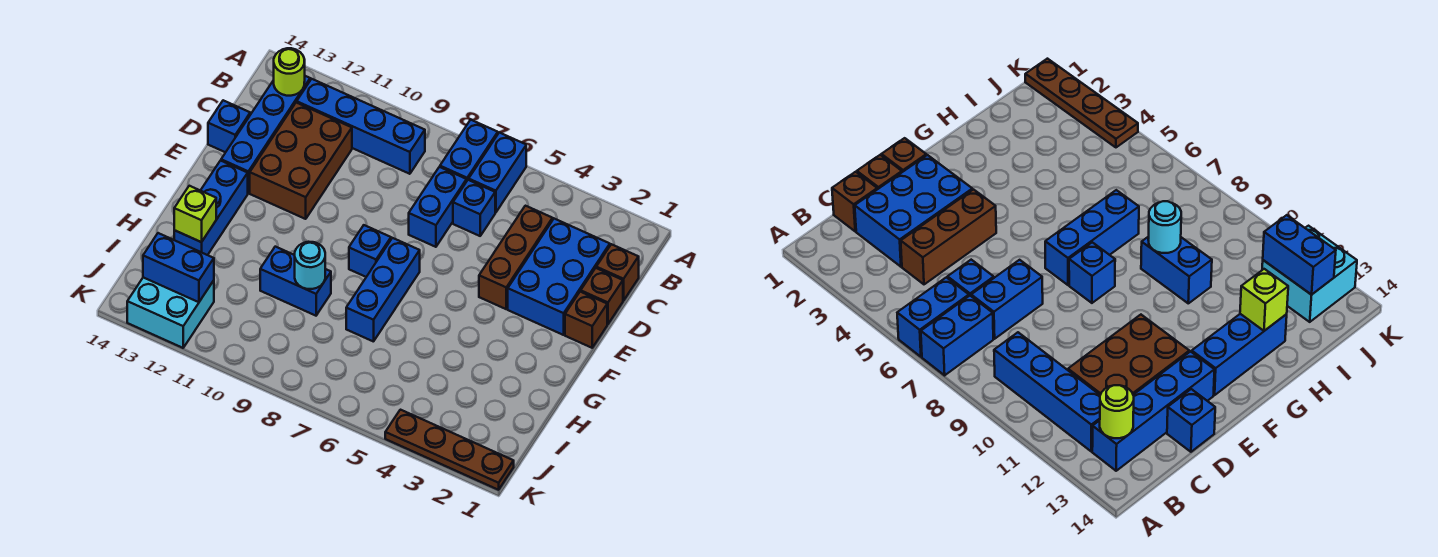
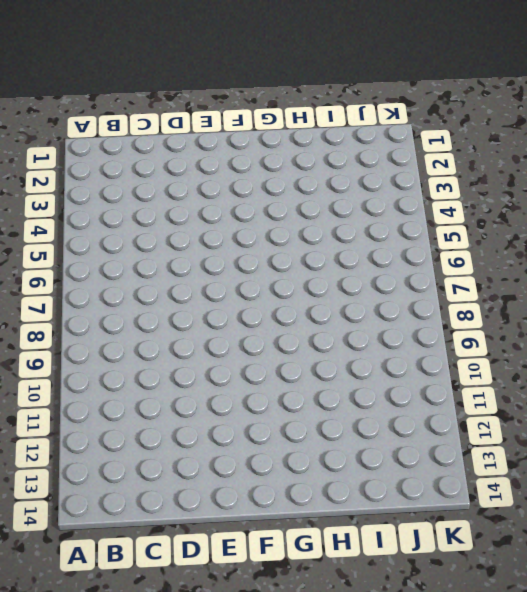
none -> blue brick A6:B6 level 1
none -> blue brick A7:B7 level 1
none -> blue brick B9:B12 level 1

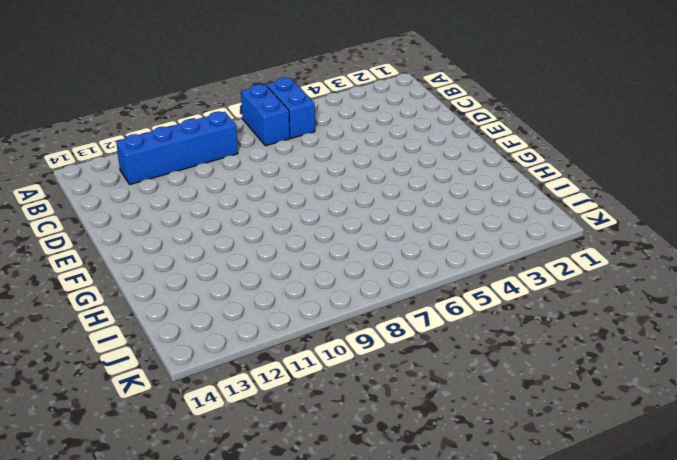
none -> blue brick B13:E13 level 1
none -> brown brick C1 level 1
none -> blue brick C2:E3 level 1

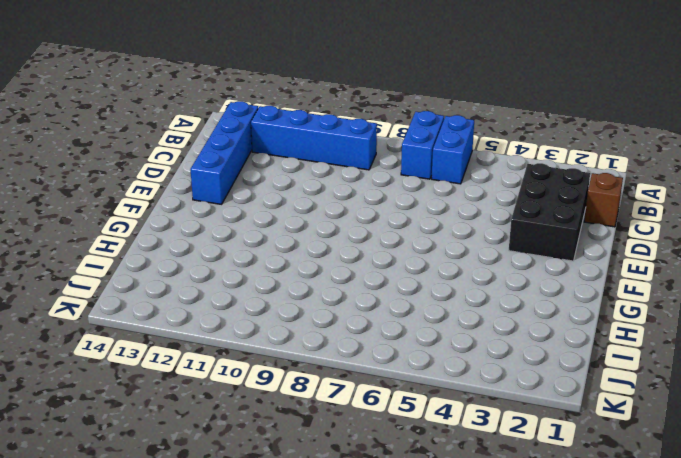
black brick C2:E3 level 1 -> blue brick C2:E3 level 1
none -> brown brick C4:E4 level 1
none -> blue brick C6 level 1
none -> blue brick C7:D7 level 1

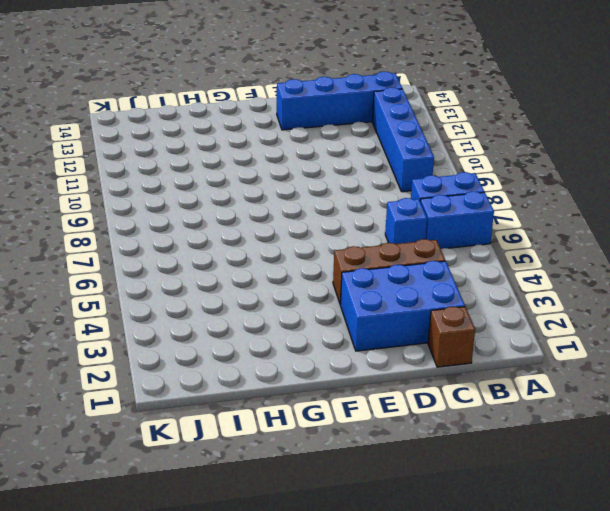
none -> blue brick C7:D7 level 1
none -> brown brick C11:E12 level 1
none -> brown brick D1 level 1

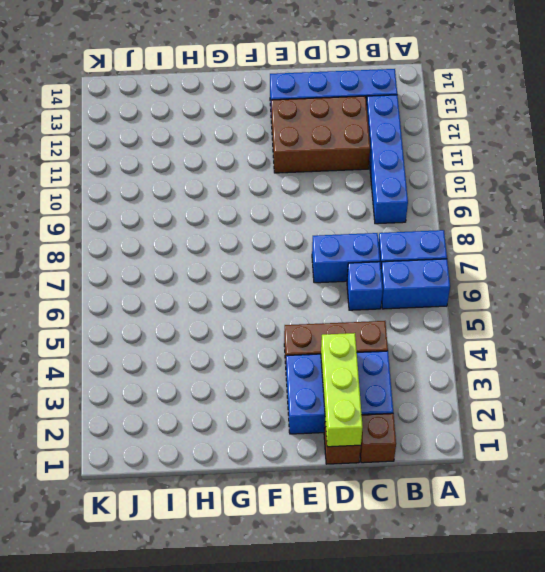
lime brick D1:D3 level 2 -> none
none -> blue brick D14 level 1
none -> brown brick E1 level 1
none -> blue brick F7:H7 level 1

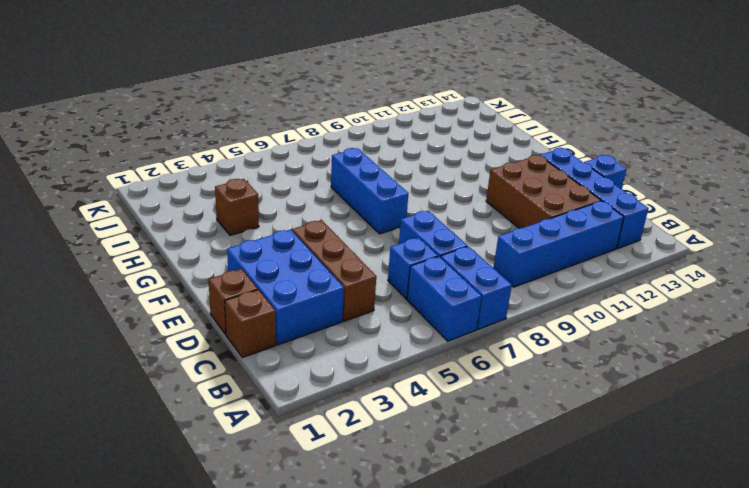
brown brick H3 level 1 -> brown brick E1 level 1
none -> blue brick F8 level 1
none -> blue brick F13:H13 level 1
none -> blue brick H9:H10 level 1

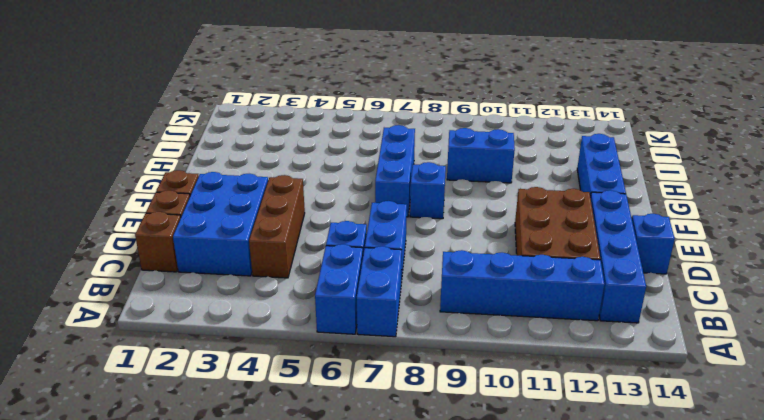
none -> cyan brick J12:K13 level 1
none -> brown plate K1:K4 level 1
none -> lime round brick B13 level 2

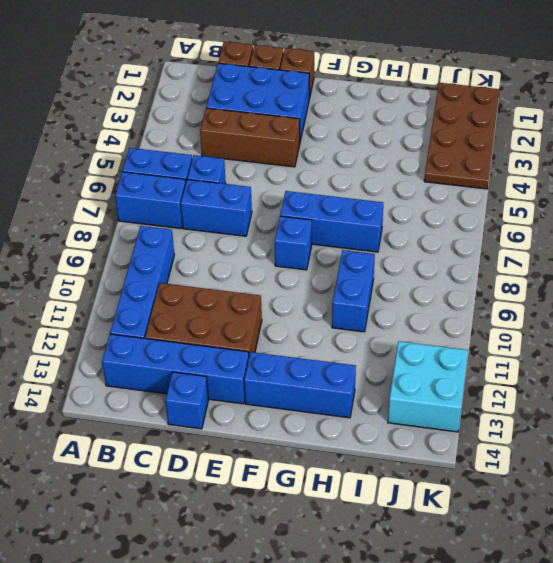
brown plate J1:K4 level 1 -> brown plate K1:K4 level 1
none -> lime round brick B13 level 2
none -> cyan round brick H9 level 2
none -> lime brick H13 level 2

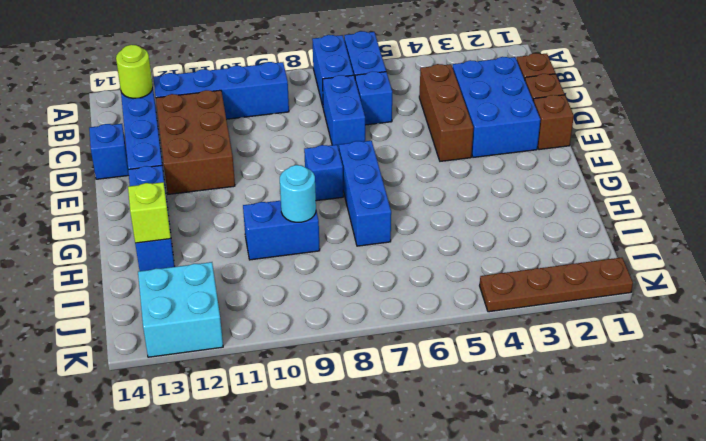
none -> blue brick J12:J13 level 2

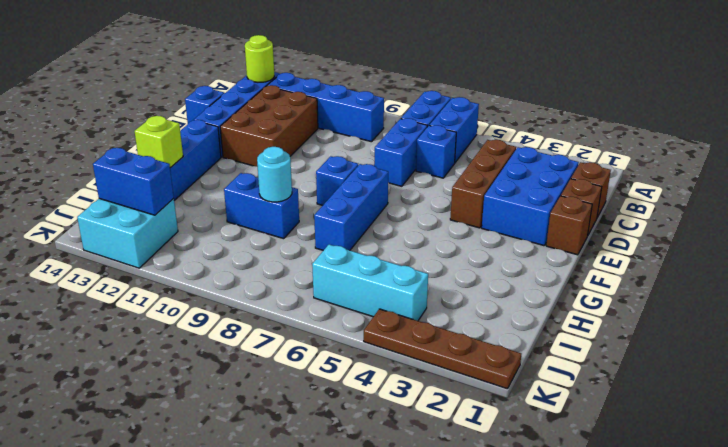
cyan brick J4:J6 level 1 -> none

